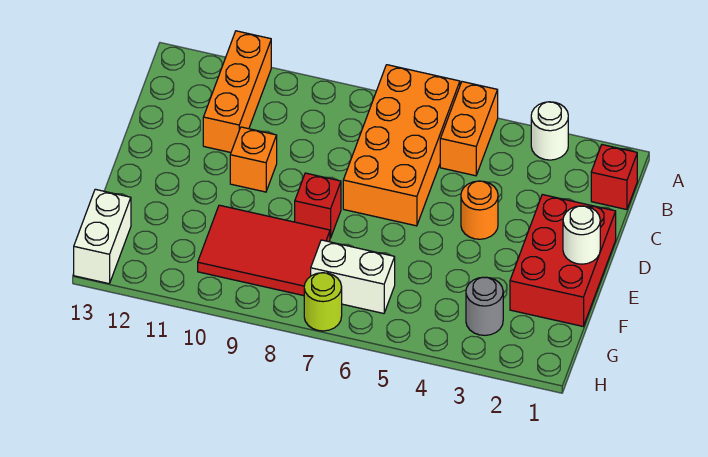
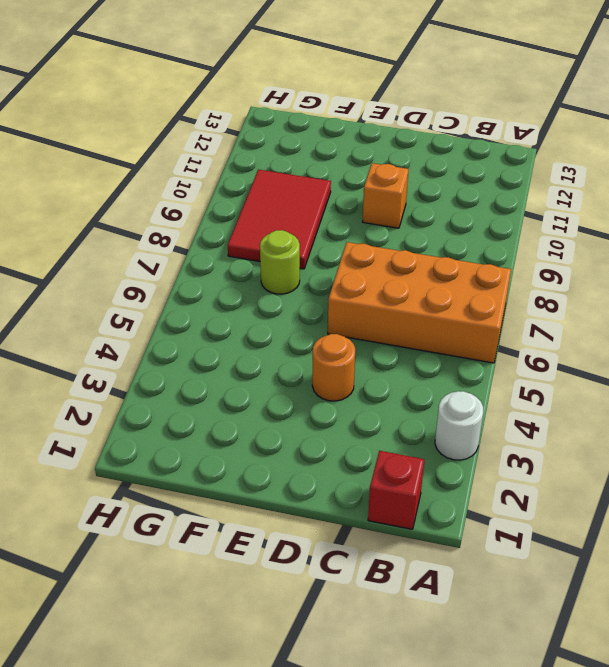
lime round brick F7 level 1 -> lime round brick H7 level 1
none -> orange brick A5:B5 level 1
none -> orange brick A11:C11 level 1
none -> red brick D1:F2 level 1

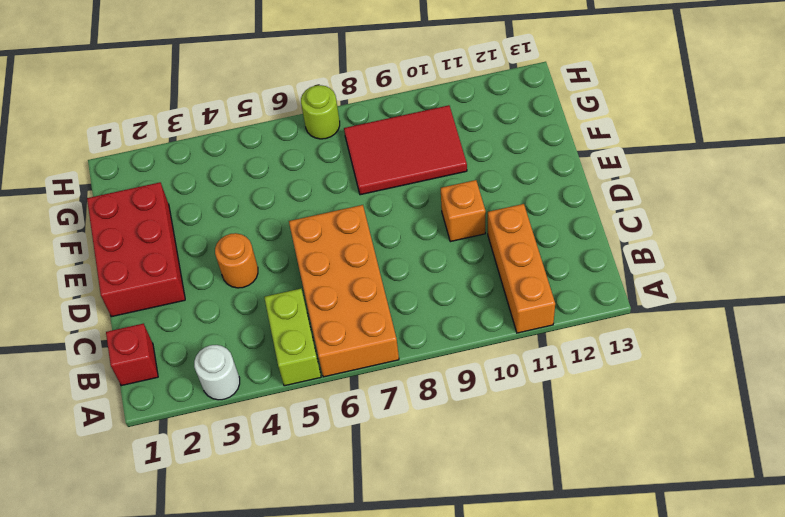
lime brick A5:B5 level 1 -> orange brick A5:B5 level 1
none -> red brick E8 level 1
none -> grey round brick G3 level 1
none -> white brick G6:G7 level 1

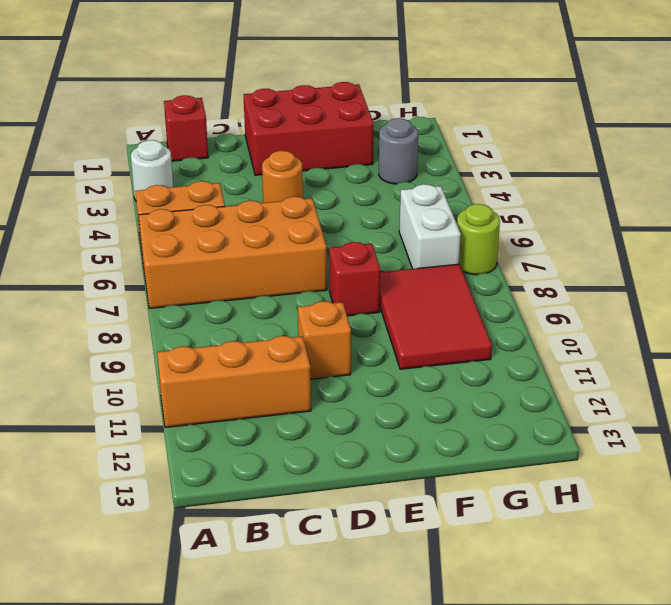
none -> white brick G13:H13 level 1
none -> white round brick E1 level 2

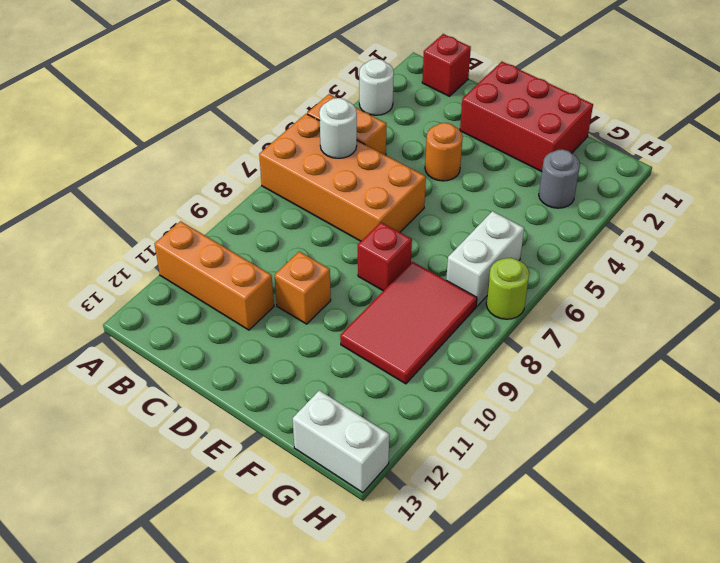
white round brick B6 level 2 -> white round brick E1 level 2

